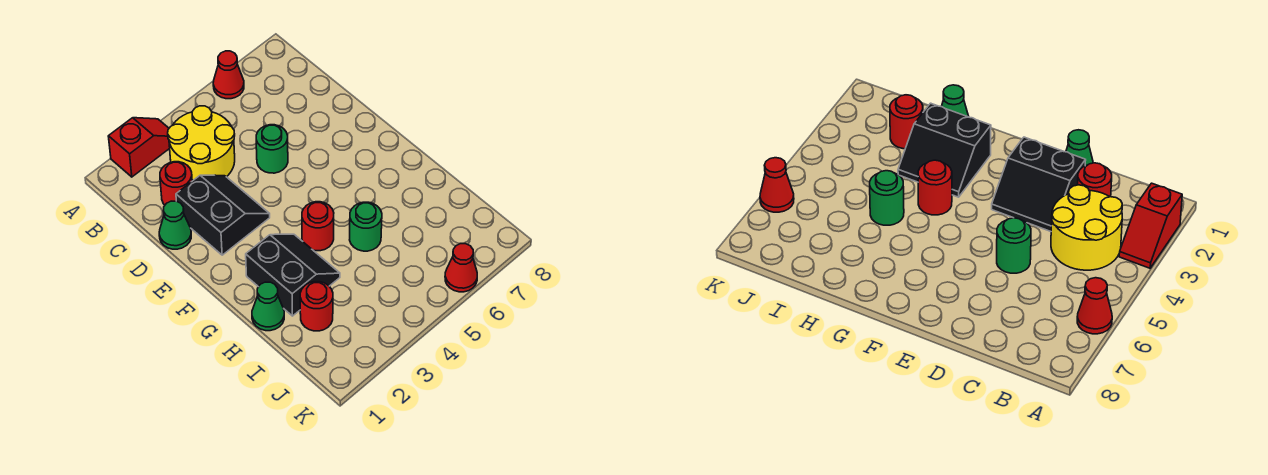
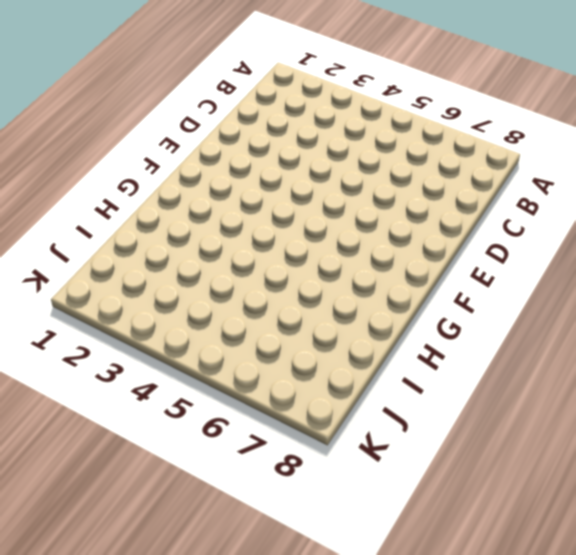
none -> red slope A2:A3 level 1 top 2
none -> red cone A6 level 1
none -> yellow round brick B3:C4 level 1

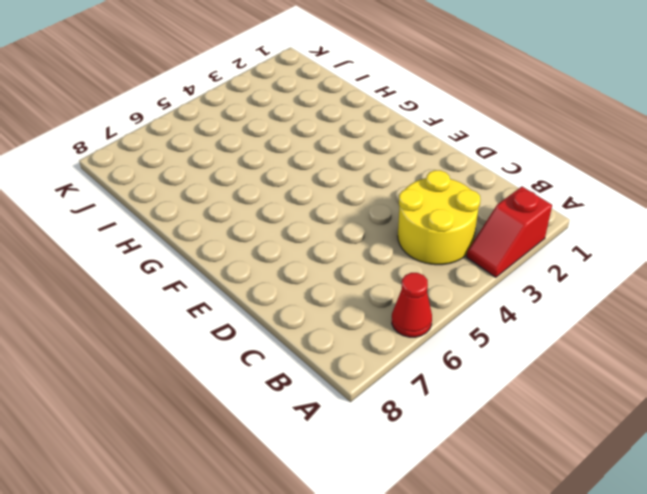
none -> red round brick C2 level 1
none -> green cone D1 level 1
none -> black slope D2:E3 level 1 top 2

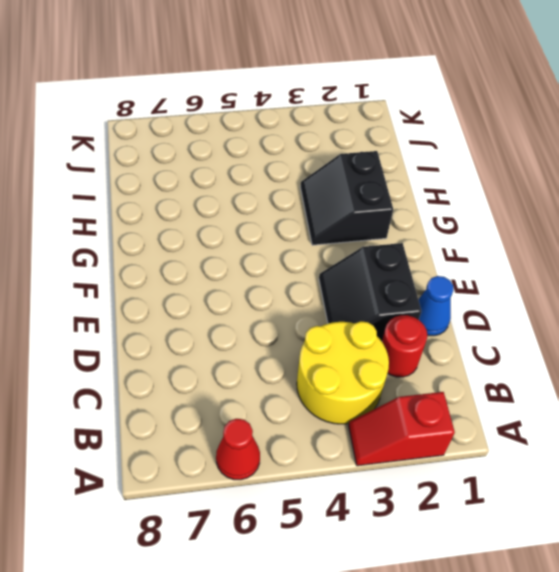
blue cone D1 level 1 -> green cone D1 level 1
none -> green round brick D5 level 1
none -> red round brick G4 level 1
none -> green cone H1 level 1

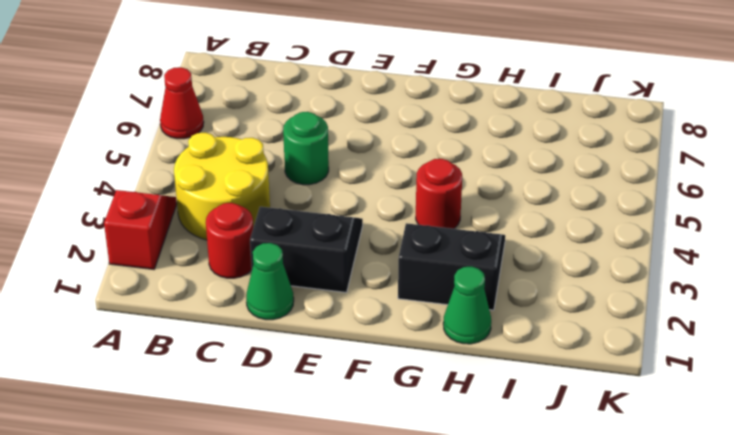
none -> green round brick H5 level 1
none -> red round brick I2 level 1
none -> red cone K6 level 1

